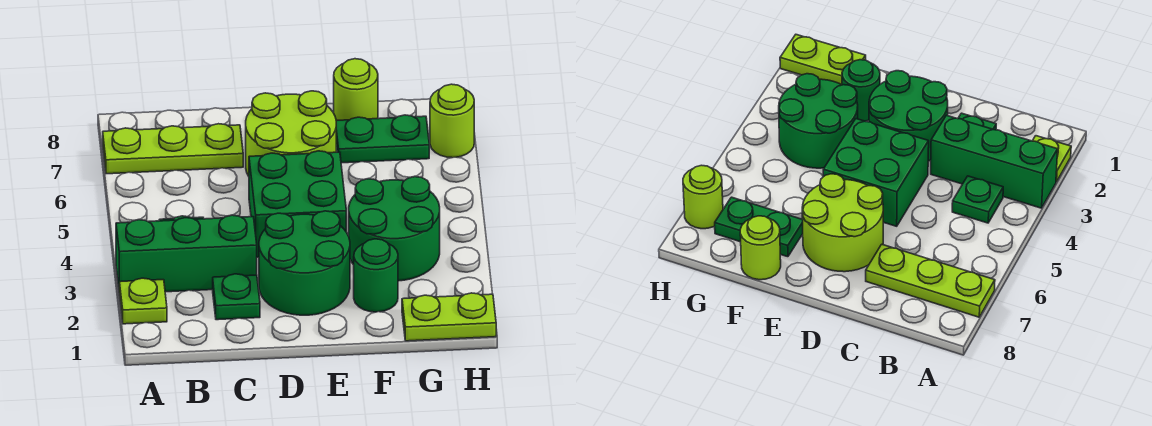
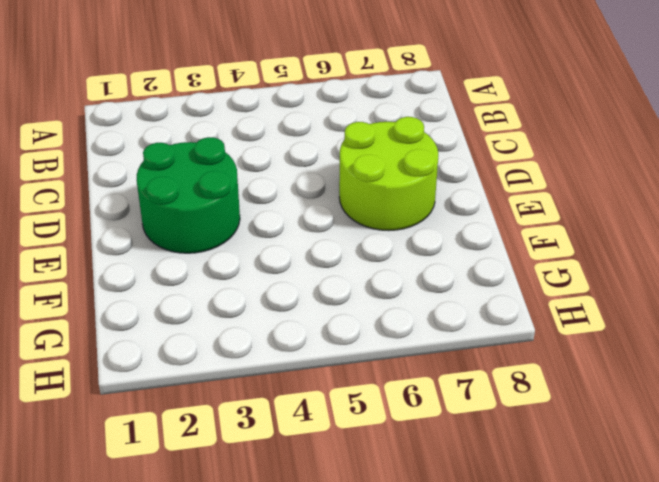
none -> lime plate A2 level 1
none -> green brick A3:C3 level 1
none -> lime plate A7:C7 level 1

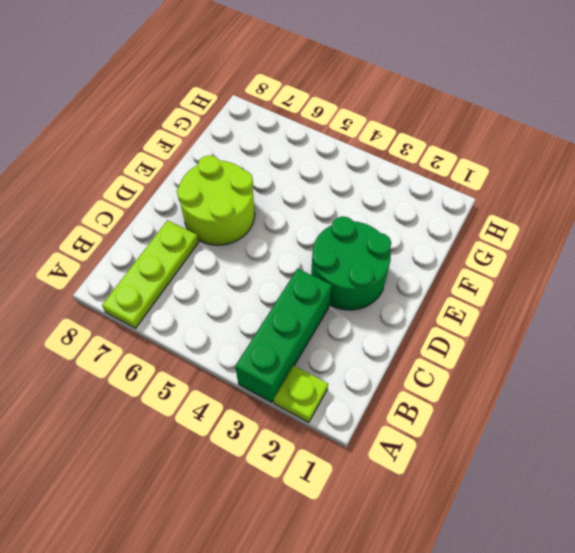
none -> green plate B4 level 1
none -> green plate C2 level 1
none -> green brick D4:E5 level 1

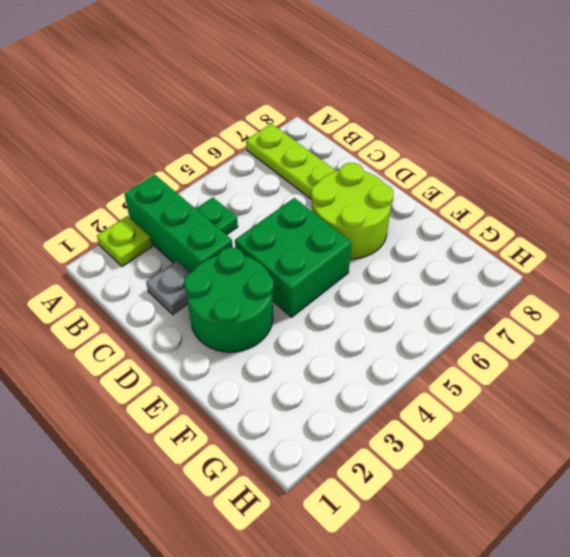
grey plate C2 level 1 -> green plate C2 level 1
none -> green round brick F2 level 1
none -> green round brick F3:G4 level 1
none -> green plate F7:G7 level 1

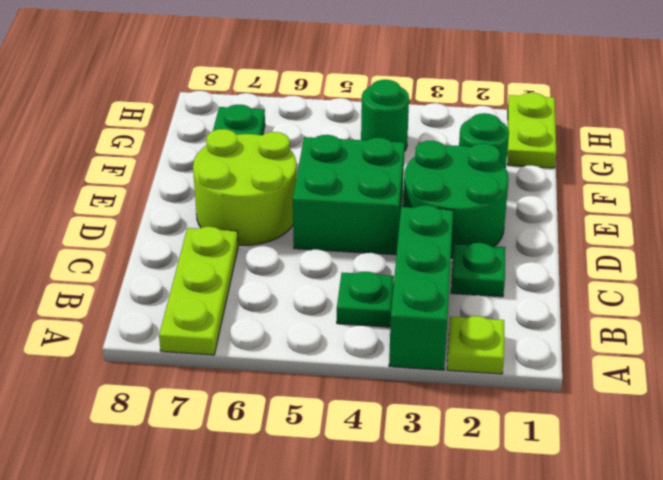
green round brick G4 level 1 -> green round brick F3:G4 level 1
none -> lime round brick F8 level 1
none -> lime round brick H7 level 1

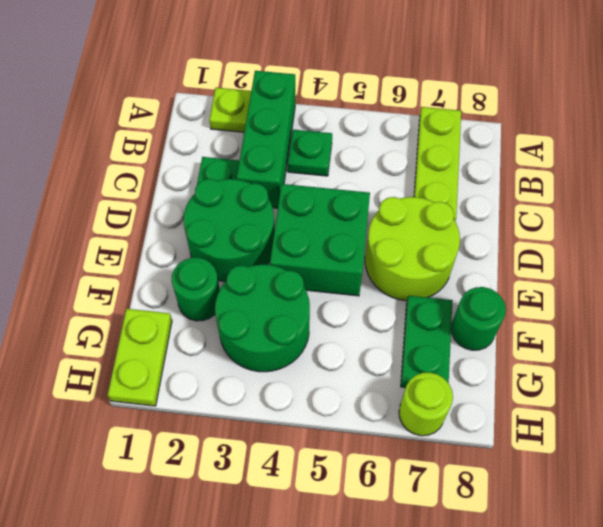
green round brick F8 level 1 -> lime round brick F8 level 1

